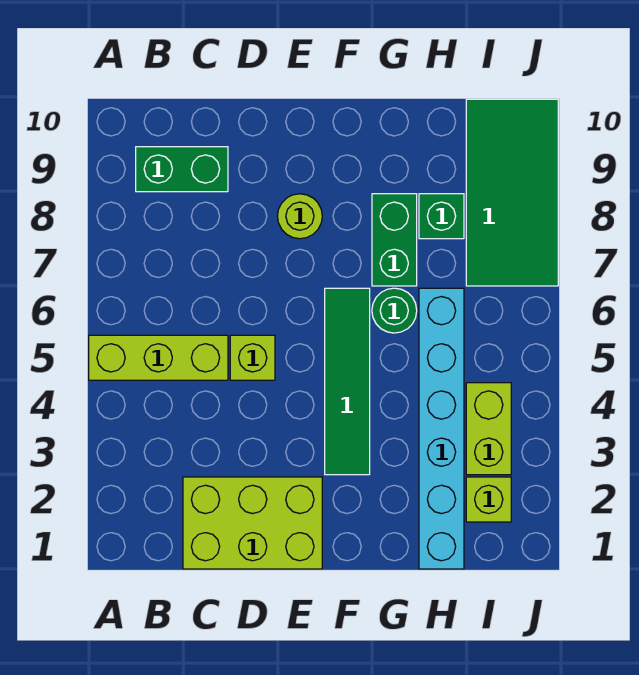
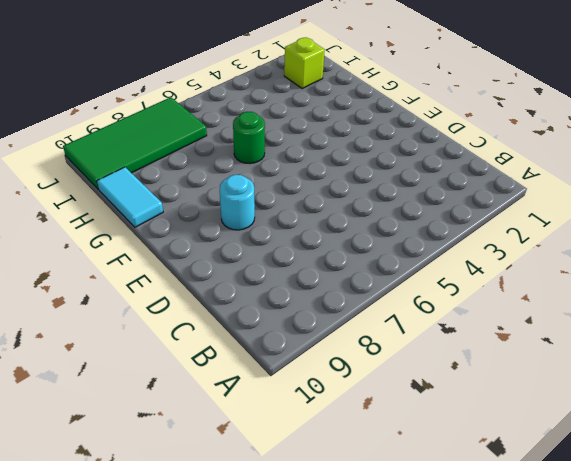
cyan round brick E8 level 1 -> lime round brick E8 level 1
cyan tile G10:H10 level 1 -> none
none -> lime brick A5:C5 level 1
none -> green brick B9:C9 level 1
none -> lime brick C1:E2 level 1

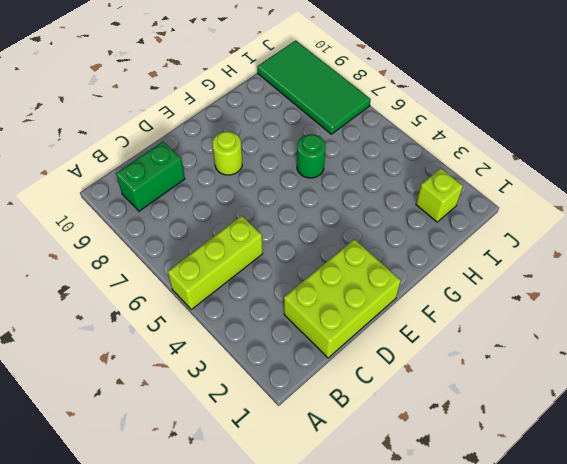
none -> lime brick D5 level 1
none -> green tile F3:F6 level 1
none -> green brick G7:G8 level 1

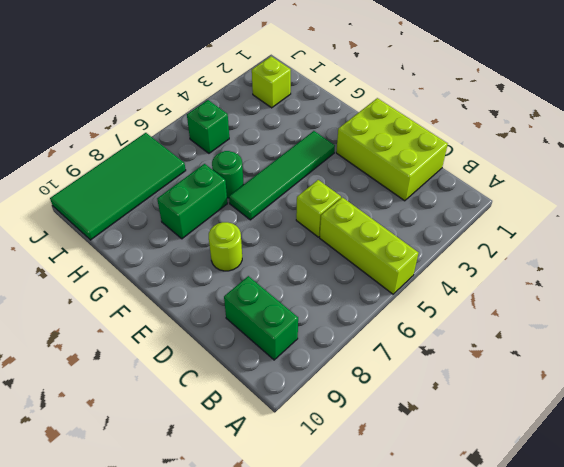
green brick I5 level 1 -> green brick H8 level 1
none -> cyan brick H1:H6 level 1
none -> lime brick I3:I4 level 1

